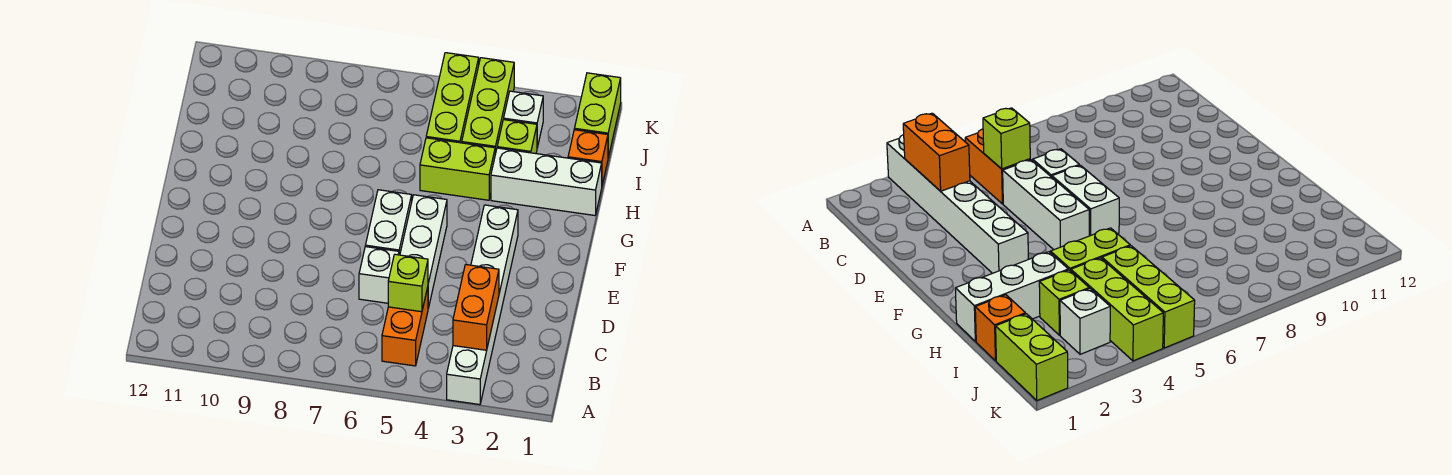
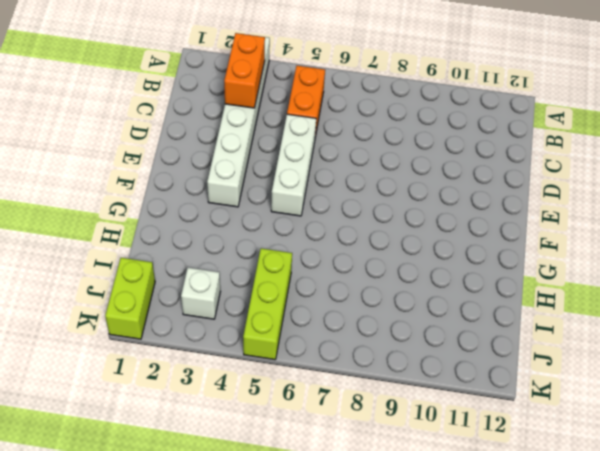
none -> white brick D6 level 1
none -> white brick E6:F6 level 1
none -> white brick H1:H3 level 1

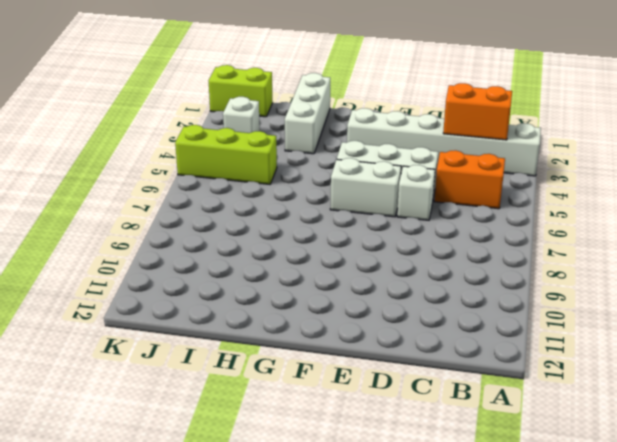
none -> lime brick H4:H5 level 1
none -> orange brick I1 level 1
none -> lime brick I3 level 1

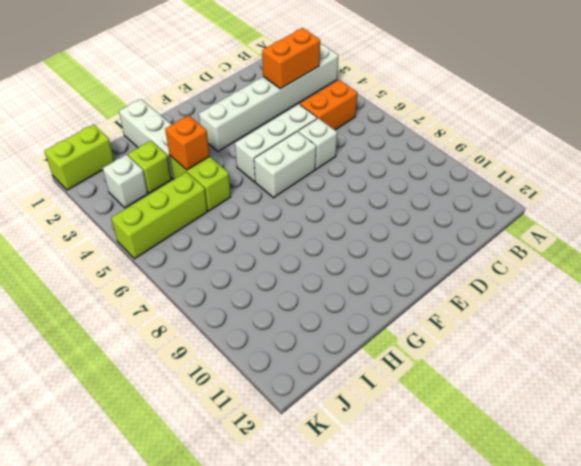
orange brick H4 level 2 -> orange brick I1 level 1
none -> lime brick I4:K4 level 1
none -> lime brick C5 level 2

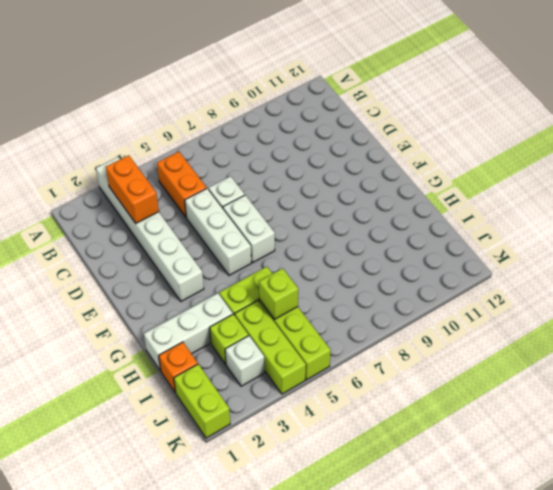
lime brick I5 level 2 -> lime brick C5 level 2

